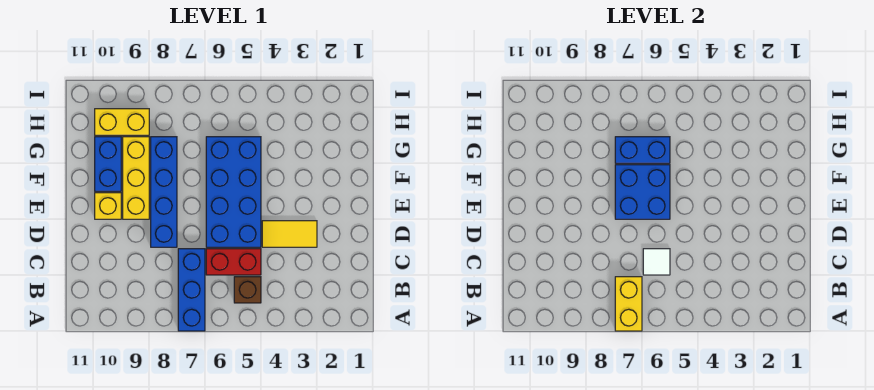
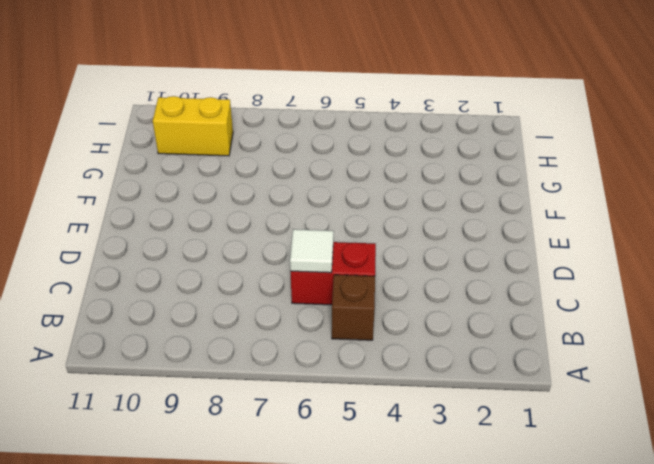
none -> blue brick A7:C7 level 1
none -> yellow tile D3:D4 level 1
none -> blue brick D5:G6 level 1

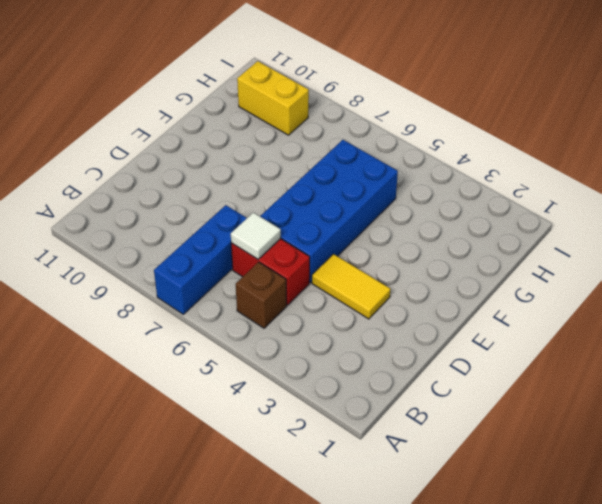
none -> blue brick D8:G8 level 1
none -> yellow brick E9:G9 level 1
none -> yellow brick E10 level 1

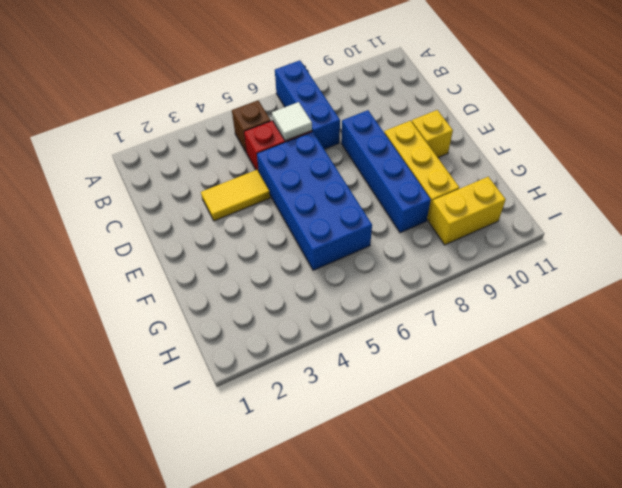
none -> blue brick F10:G10 level 1
none -> yellow brick A7:B7 level 2
none -> blue brick E6:F7 level 2

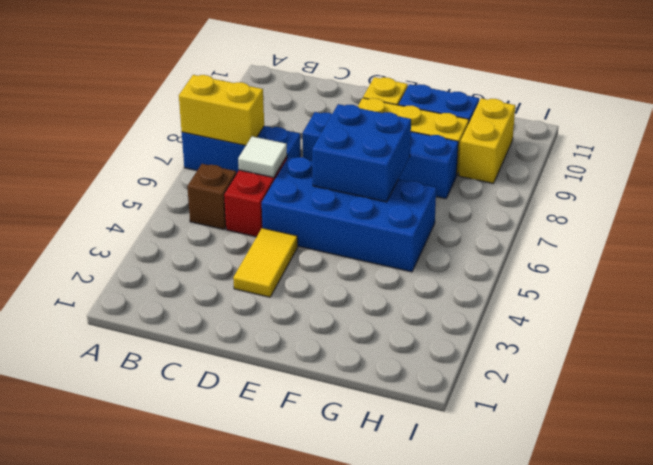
none -> blue brick G6:G7 level 2

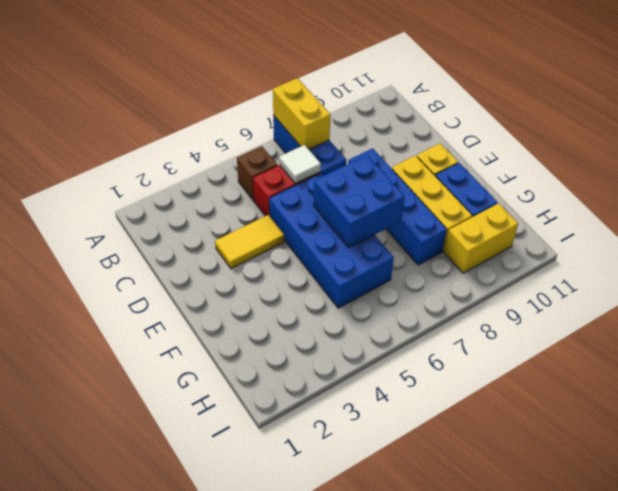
none -> blue brick G6:G7 level 2

